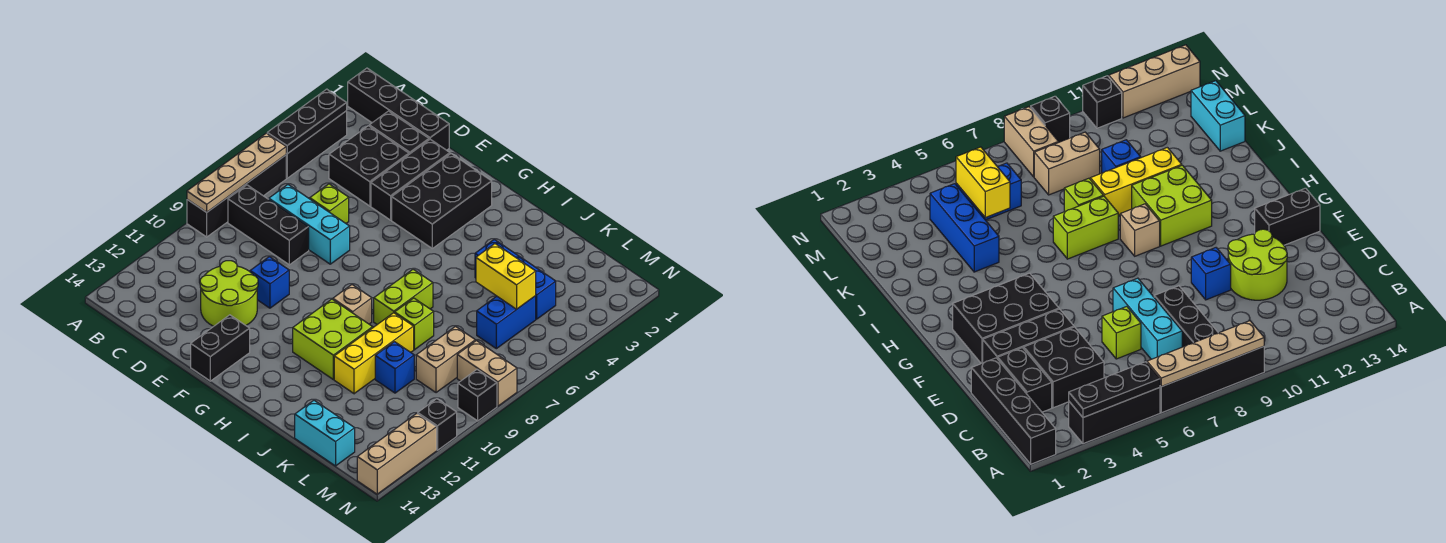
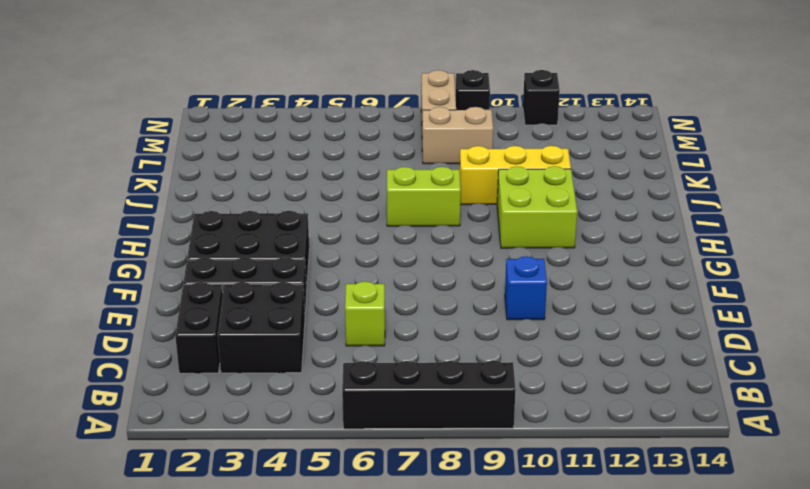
none -> black brick A1:D1 level 1
none -> black brick A3:A5 level 1
none -> black brick B8:D8 level 1
none -> cyan brick C7:E7 level 1

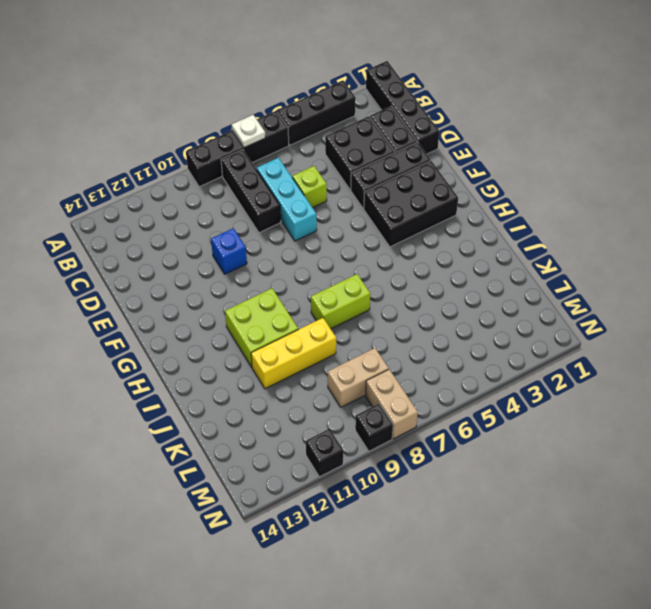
white plate A7 level 2 -> tan plate A6:A9 level 2
none -> lime round brick D11:E12 level 1
none -> black brick F13:F14 level 1
none -> tan brick H9 level 1
none -> blue brick J4:L4 level 1

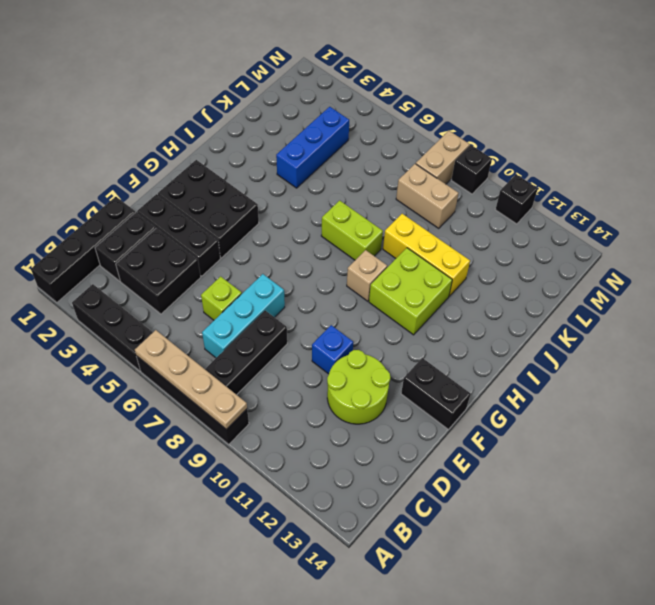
none -> lime brick J8 level 1
none -> blue brick K10 level 1
none -> cyan brick K14:L14 level 1
none -> blue brick L5:L6 level 1

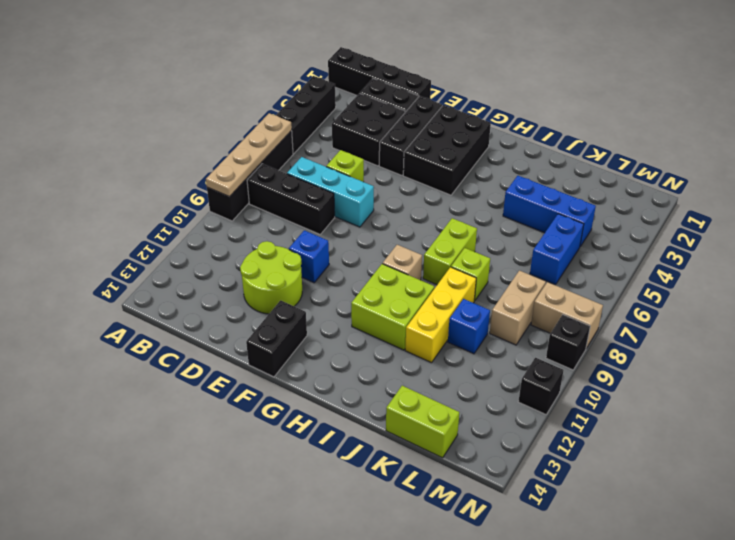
lime brick K14:L14 level 1 -> cyan brick K14:L14 level 1
none -> tan brick N12:N14 level 1
none -> black plate A3:A5 level 2
none -> yellow brick K5:L5 level 2

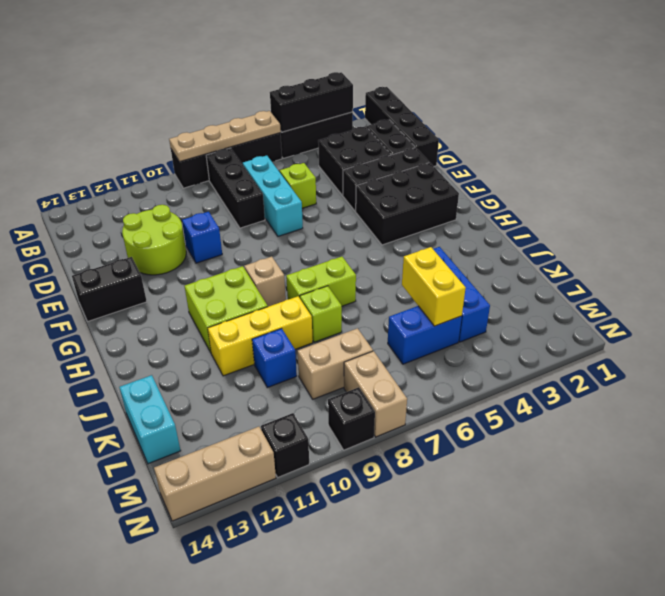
black brick A3:A5 level 2 -> black plate A3:A5 level 2

